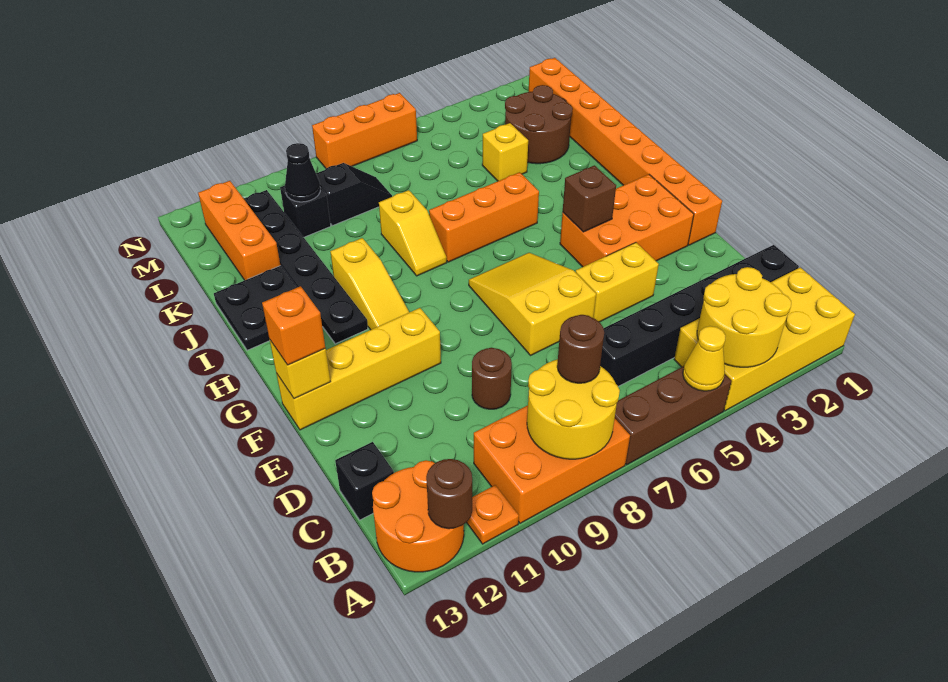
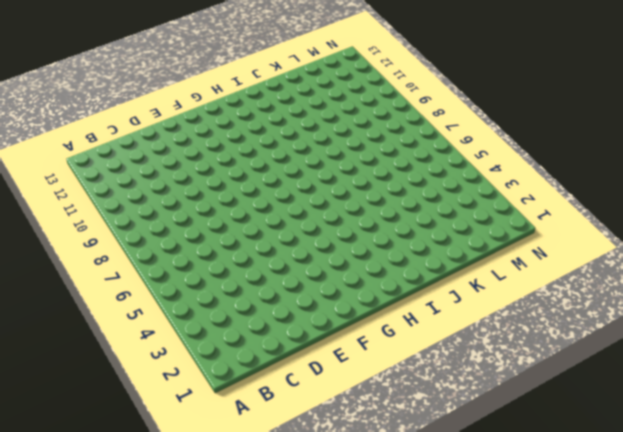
none -> yellow brick A1:B4 level 1
none -> brown brick A5:A7 level 1
none -> orange brick A8:B10 level 1
none -> orange plate A11 level 1

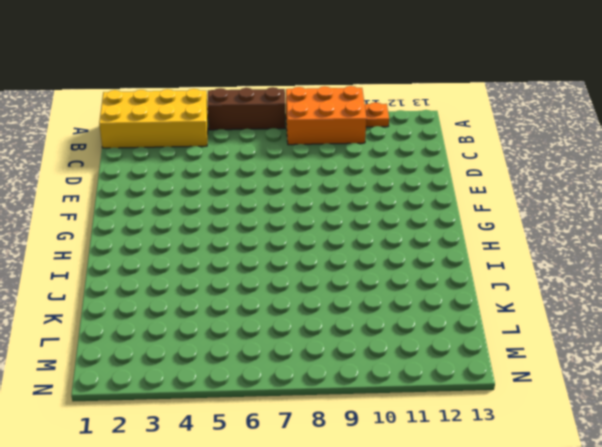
none -> orange round brick A12:B13 level 1
none -> black brick C1:C6 level 1
none -> black brick C13 level 1
none -> brown round brick D9 level 1

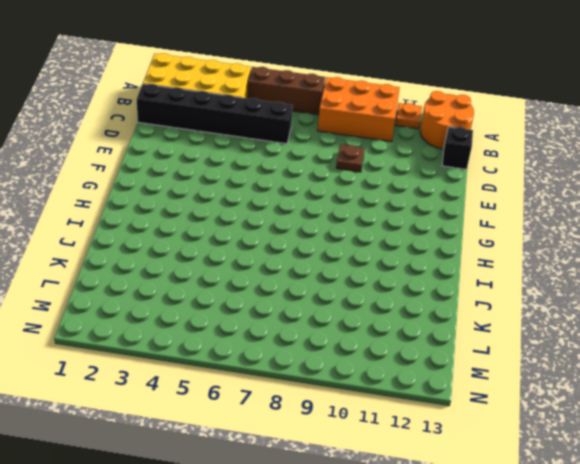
brown plate D9 level 1 -> brown round brick D9 level 1
none -> yellow brick E4:E5 level 1
none -> yellow slope E6:G7 level 1 top E
none -> orange brick F1:M1 level 1
none -> orange brick F2:G4 level 1

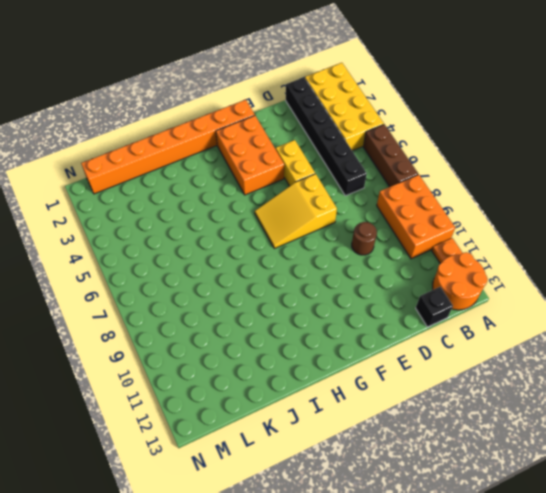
none -> yellow brick F10:F13 level 1
none -> yellow slope G10:I10 level 1 top I
none -> black plate H11:M11 level 1
none -> orange brick I5:I7 level 1

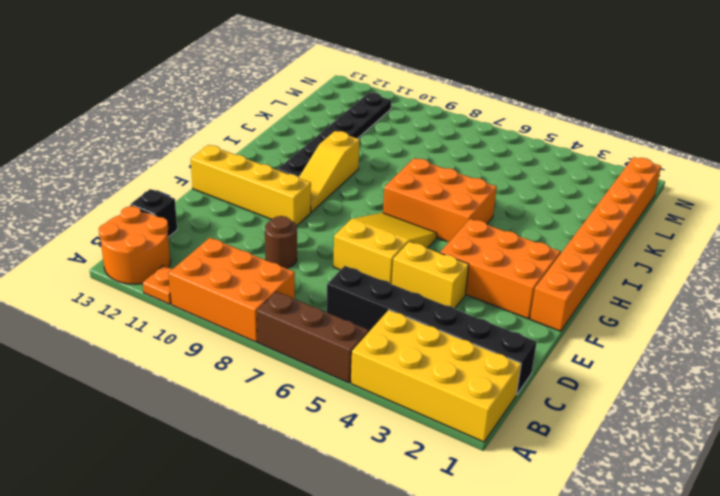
orange brick H5:I7 level 1 -> orange brick I5:I7 level 1
none -> yellow slope I8:J8 level 1 top J
none -> black plate I12:J13 level 1
none -> brown round brick K2:L3 level 1
none -> yellow brick K4 level 1

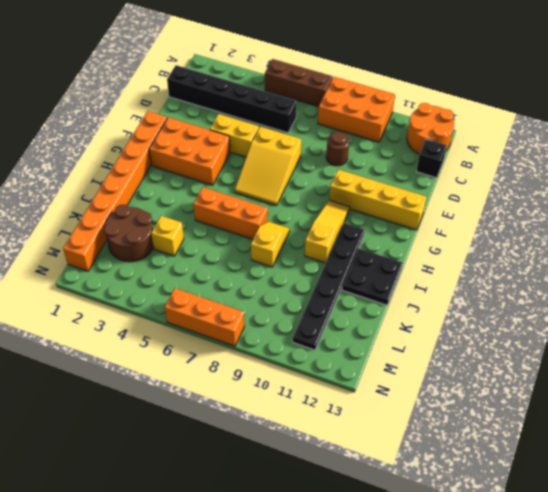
none -> yellow brick A1:B4 level 1
none -> orange plate A11 level 1
none -> orange brick K12:M12 level 1
none -> black slope L8:L9 level 1 top 9

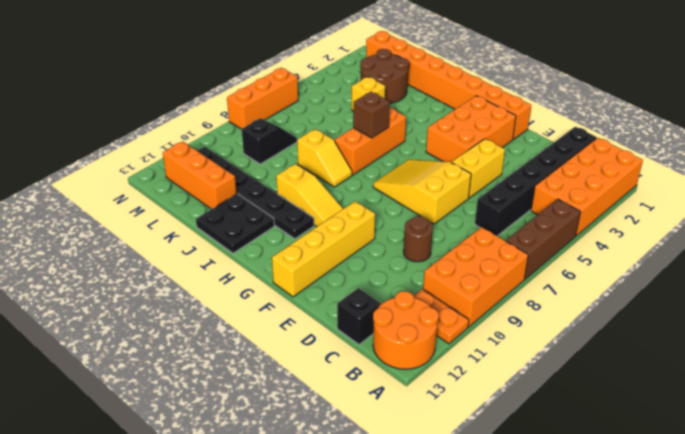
orange brick A1:B4 level 1 -> yellow brick A1:B4 level 1
orange plate A11:B11 level 1 -> orange plate A11 level 1
brown brick I6 level 2 -> brown brick G4 level 2
none -> black brick L10 level 1
none -> yellow round brick A3:B4 level 2
none -> yellow cone A5 level 2
none -> yellow round brick A8:B9 level 2

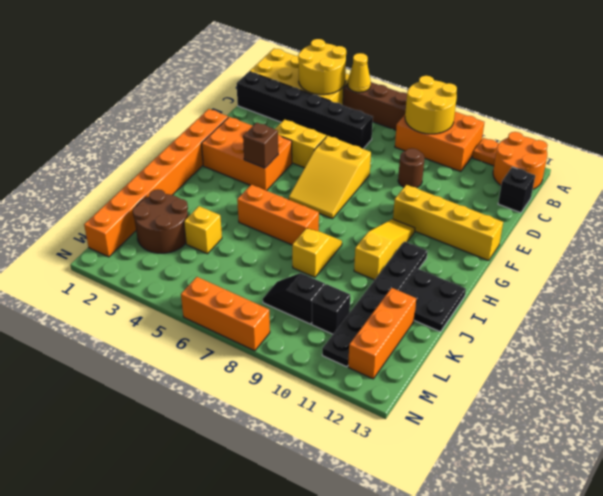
none -> brown round brick A12 level 2
none -> yellow brick F13 level 2
none -> black cone L10 level 2
none -> brown round brick B8 level 3

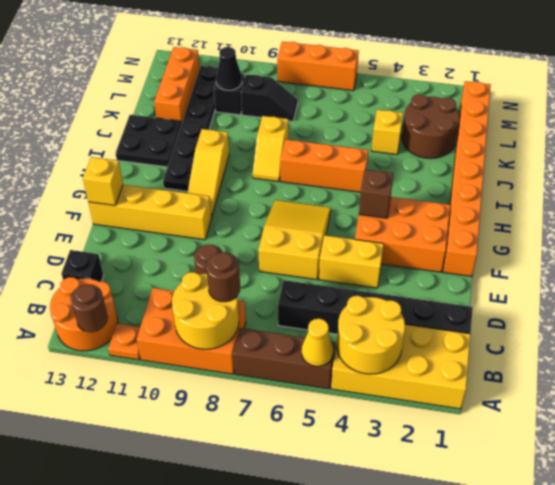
none -> orange brick F13 level 3

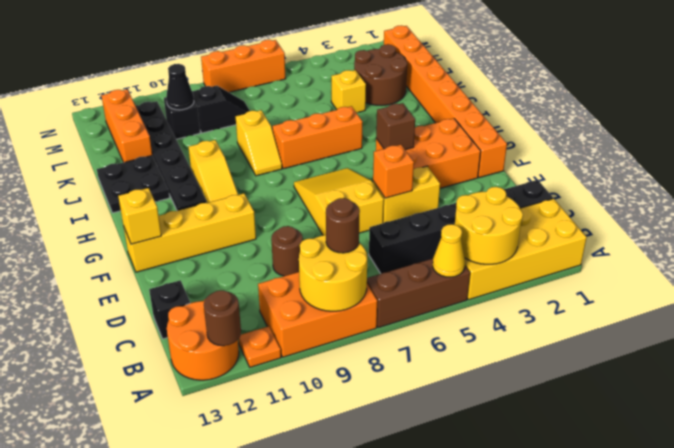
orange brick E5 level 2 -> orange brick F13 level 3

